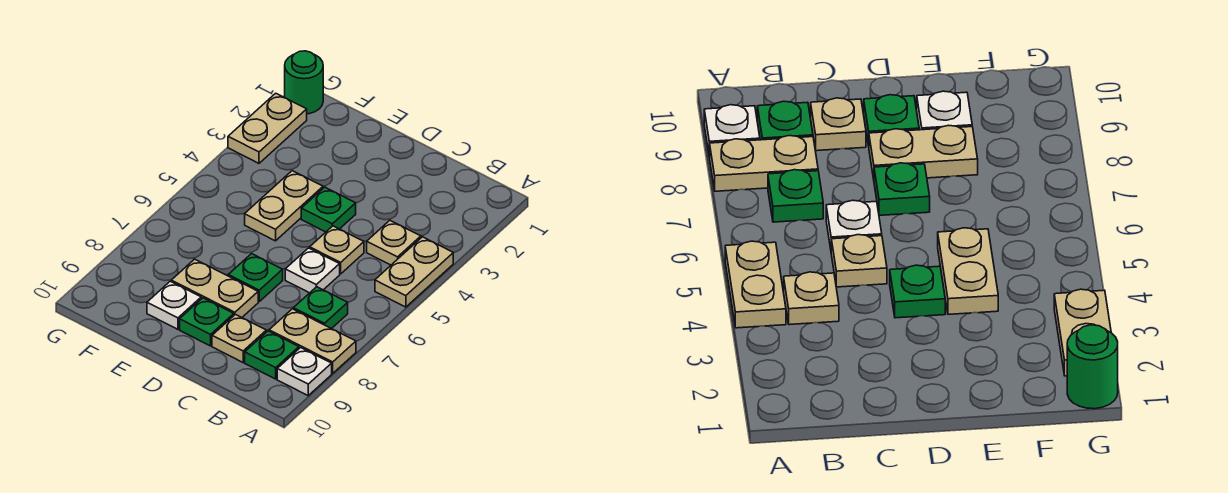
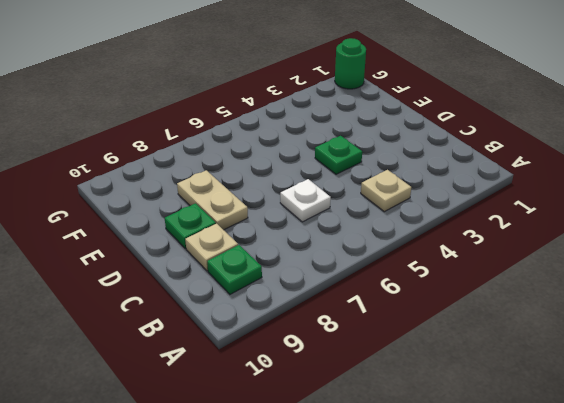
none -> tan plate A4:A5 level 1
none -> tan plate A8:B8 level 1
none -> white plate A9 level 1

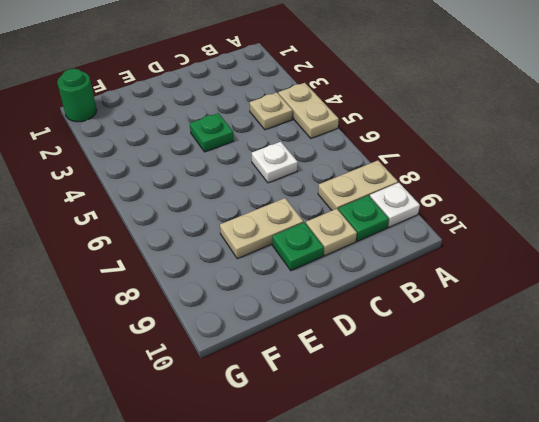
none -> green plate B7 level 1
none -> tan plate C5 level 1
none -> green plate D7 level 1

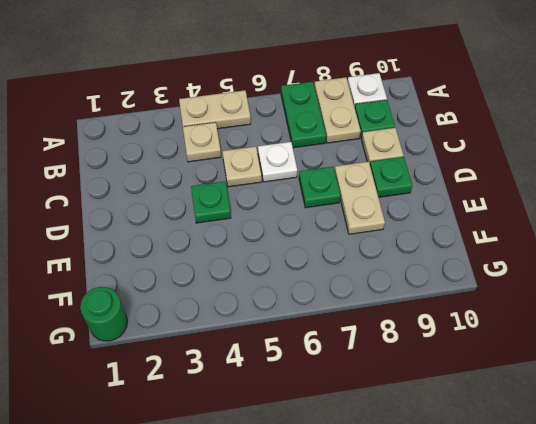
green plate A7:B7 level 1 -> green plate B7 level 1
none -> tan plate E4:E5 level 1
none -> white plate E9 level 1
none -> tan plate G2:G3 level 1

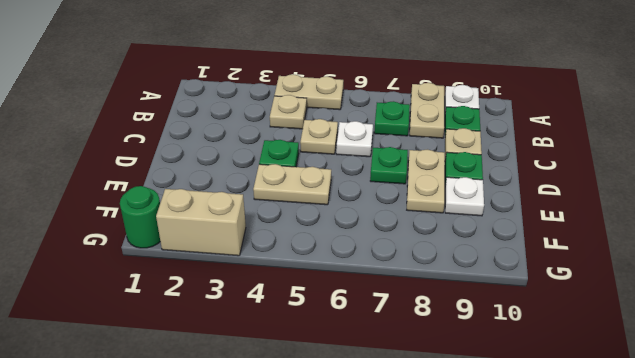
tan brick G2:G3 level 1 -> tan plate G2:G3 level 1

